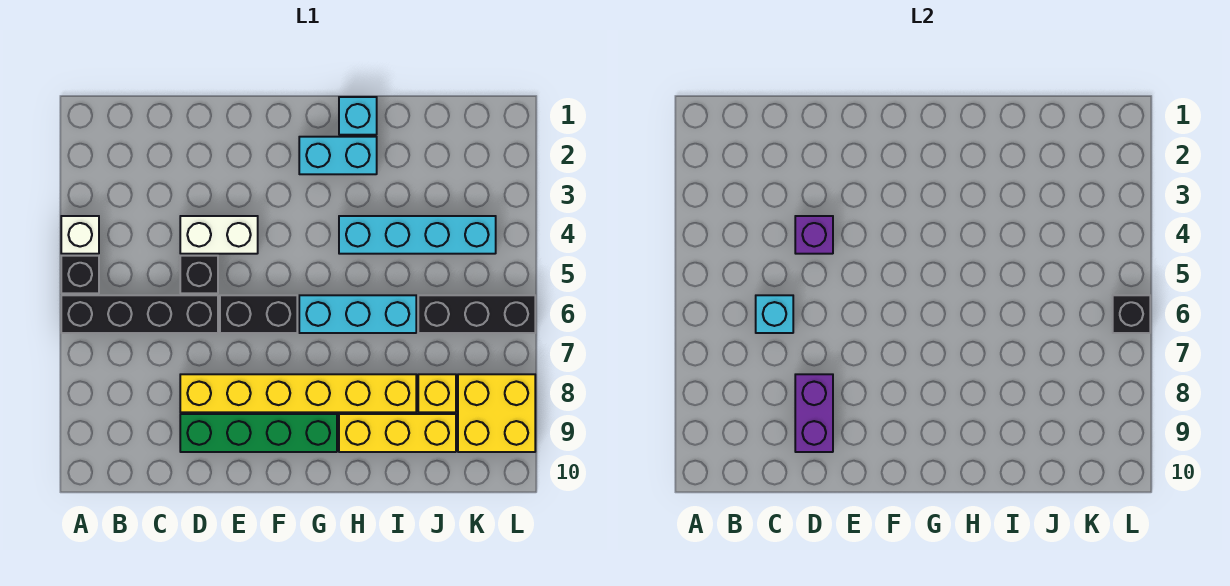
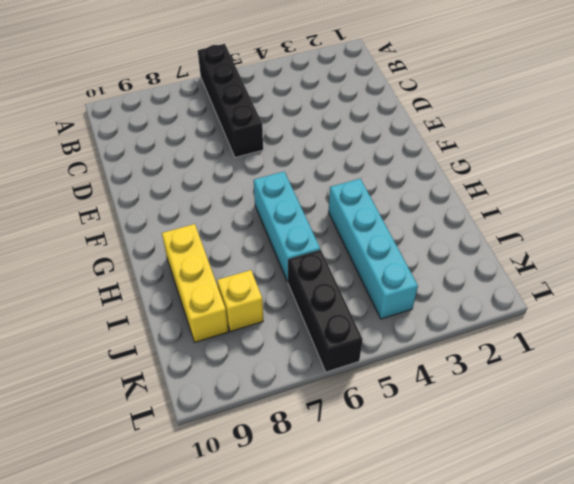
none -> white brick A4 level 1
none -> black brick A5 level 1
none -> white brick D4:E4 level 1

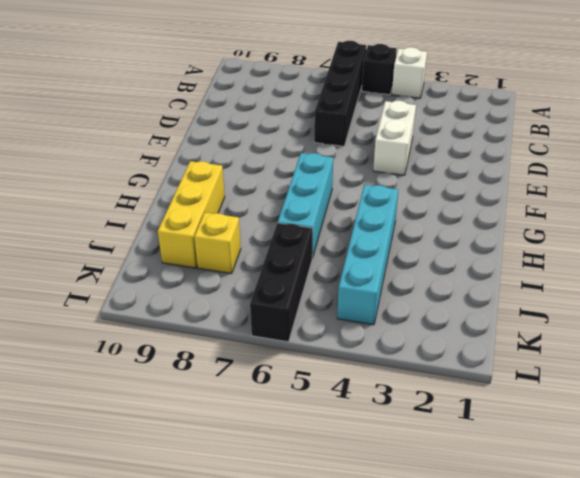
none -> black brick D5 level 1
none -> yellow brick D8:I8 level 1
none -> green brick D9:G9 level 1

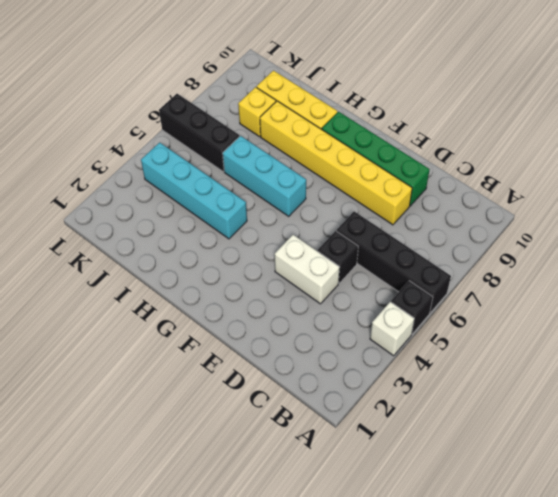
none -> black brick E6:F6 level 1
none -> cyan brick G2:H2 level 1
none -> cyan brick H1 level 1

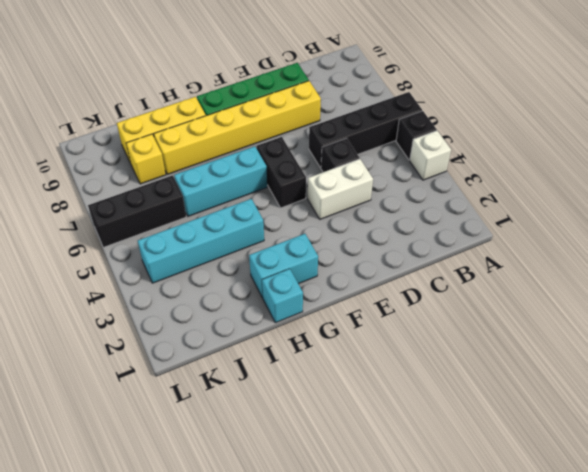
black brick F5:F6 level 1 -> black brick E6:F6 level 1
none -> yellow brick K8:L9 level 1
none -> cyan brick C6 level 2
none -> purple brick D4 level 2

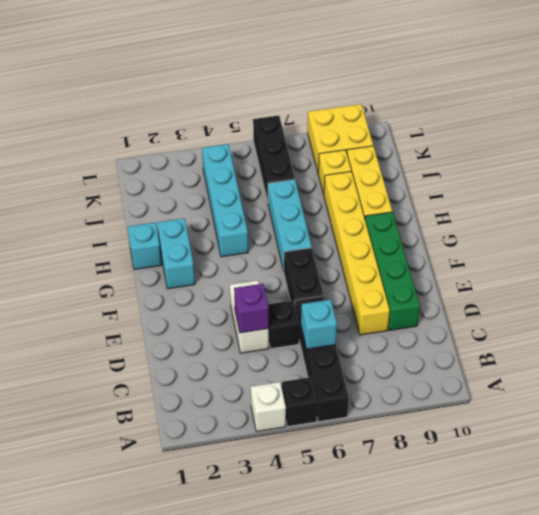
none -> purple brick D8:D9 level 2
none -> black brick L6 level 2

